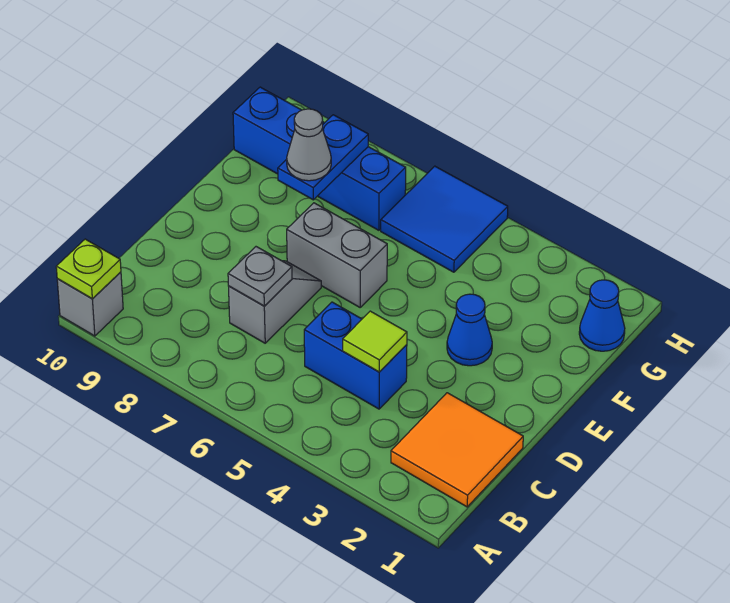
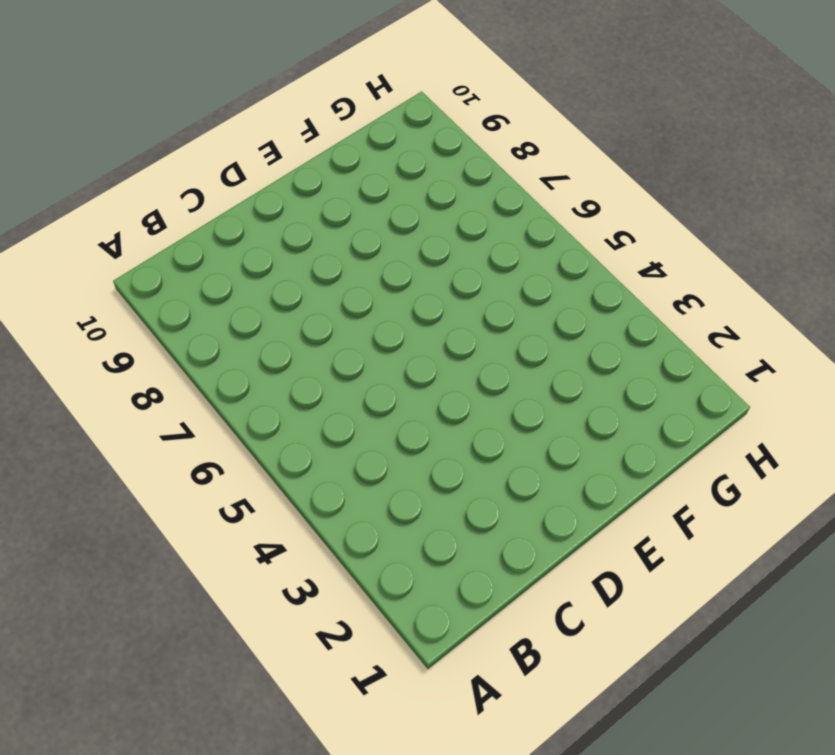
none -> grey brick A10 level 1
none -> orange tile B1:C2 level 1
none -> blue brick C4:C5 level 1

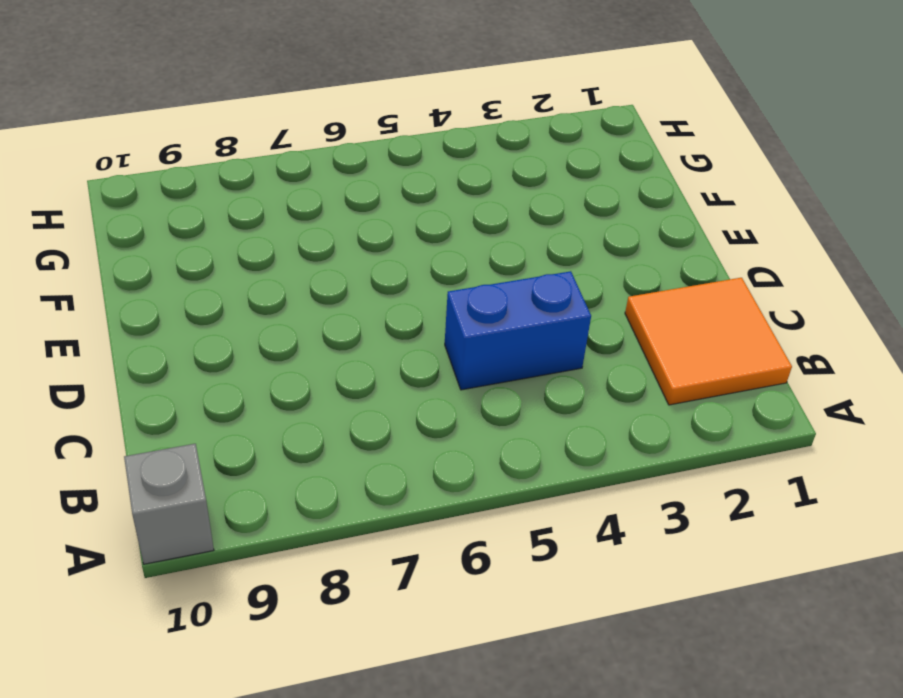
none -> grey slope C7:D7 level 1 top C
none -> blue cone E3 level 1
none -> grey brick E6:E7 level 1

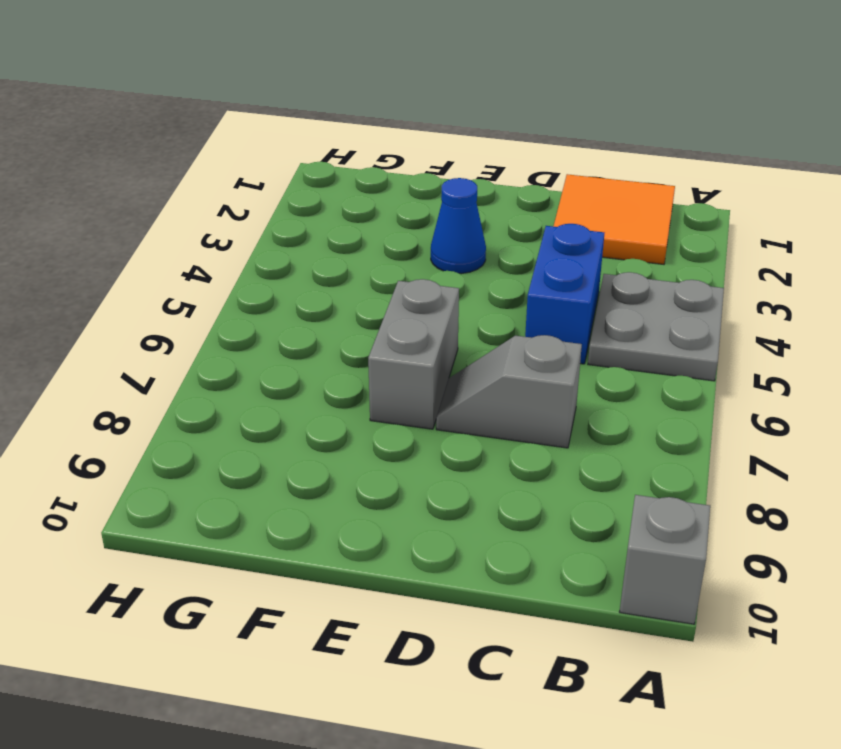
grey plate A4:B5 level 1 -> none
none -> blue cone G1 level 1
none -> blue tile G5:H6 level 1
none -> blue brick G7:G10 level 1

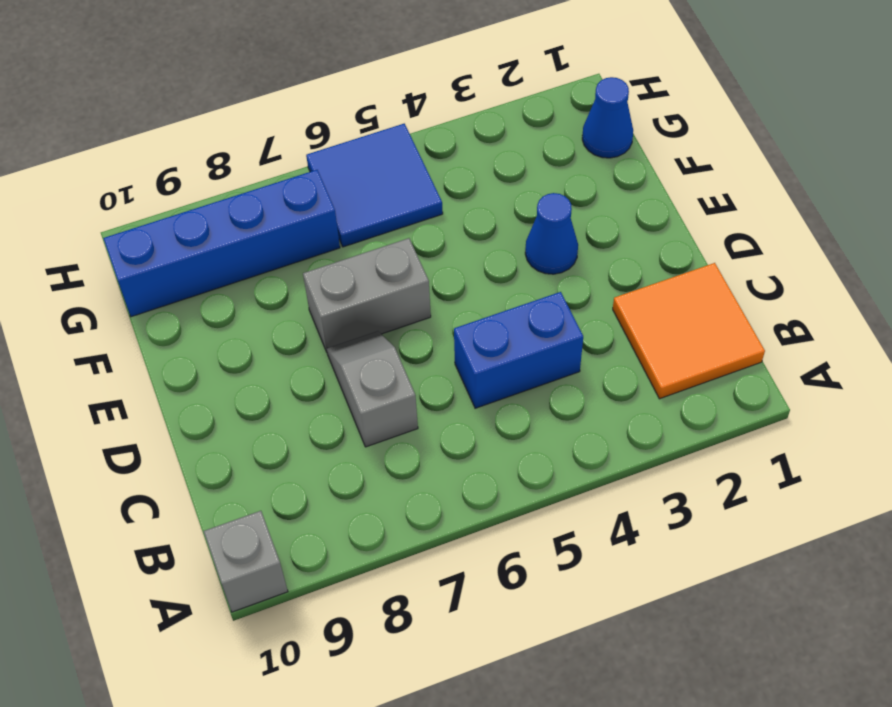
none -> lime plate A10 level 2
none -> lime tile C4 level 2
none -> grey plate C7 level 2

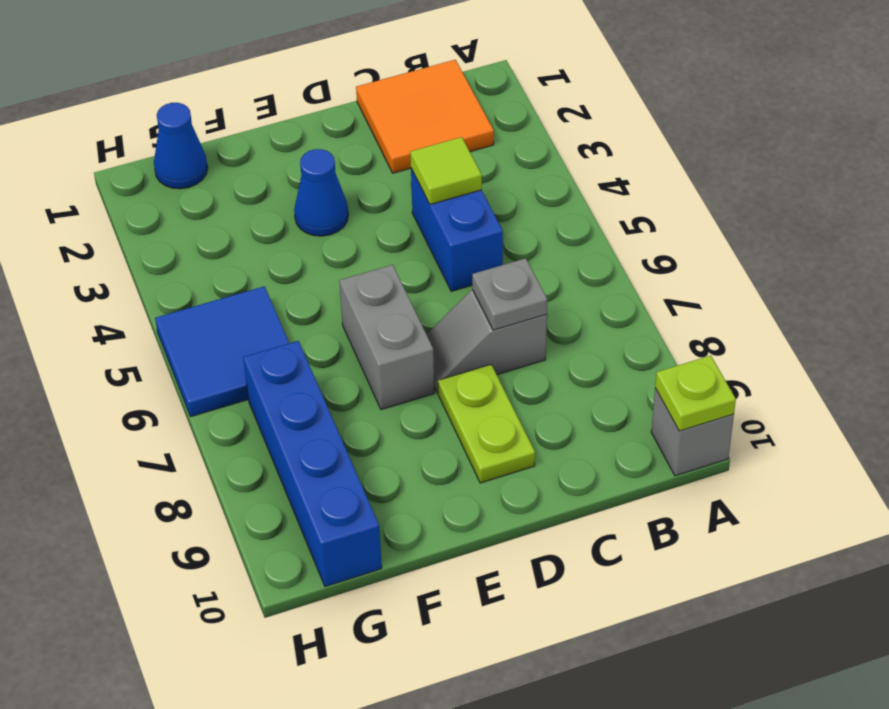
lime plate D8:D9 level 1 -> none
none -> blue plate F8:G8 level 2
none -> grey cone F8 level 3

